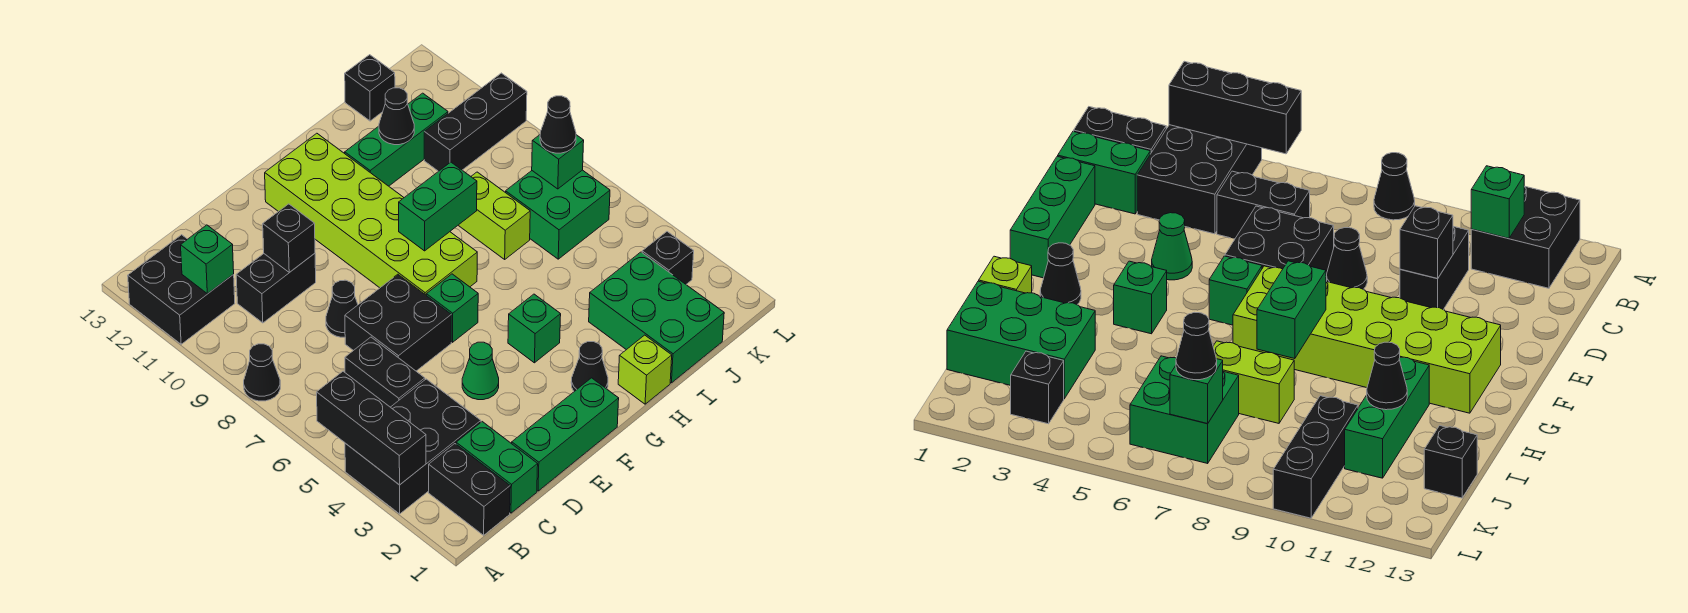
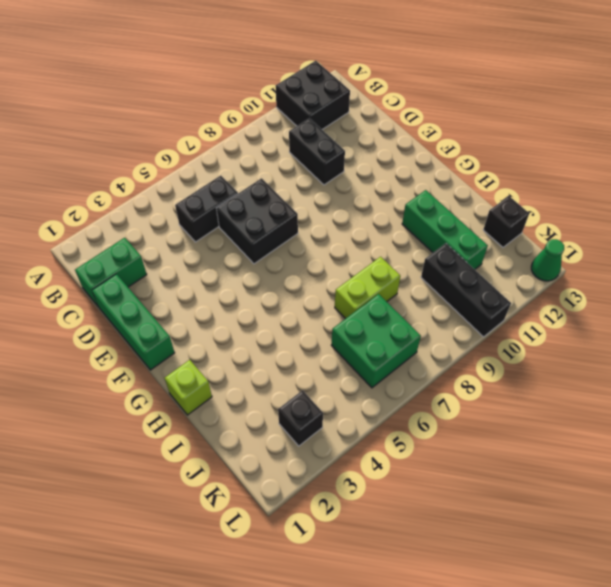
green cone L13 level 1 -> green cone E4 level 1
none -> black brick A3:C4 level 1
none -> black cone A8 level 1
none -> black brick B1:B2 level 1
none -> black cone D8 level 1

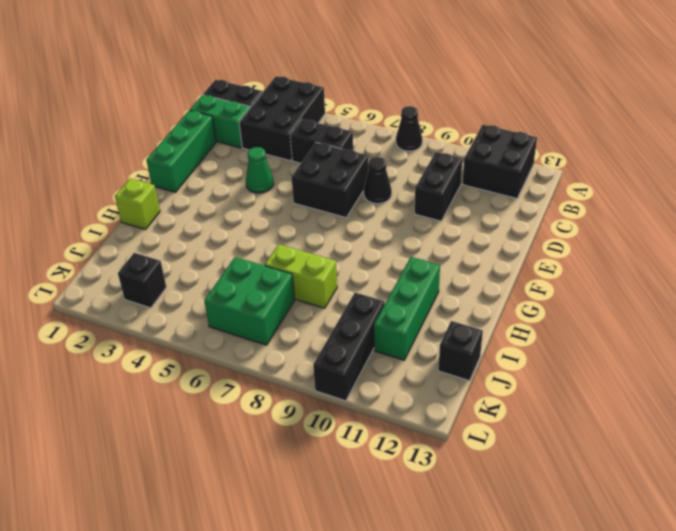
none -> green brick F6 level 1
none -> lime brick F7:G12 level 1
none -> black cone G2 level 1
none -> green brick G4 level 1

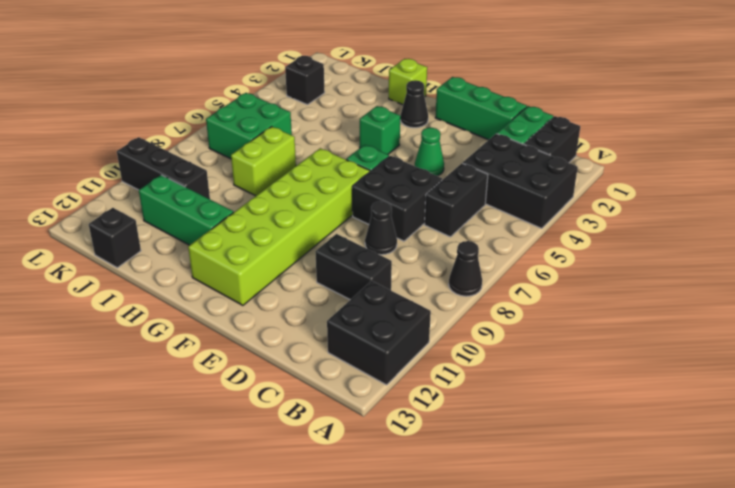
none -> green brick I1:J3 level 1
none -> black brick A3:A5 level 2
none -> green brick B11 level 2
none -> black brick D10 level 2

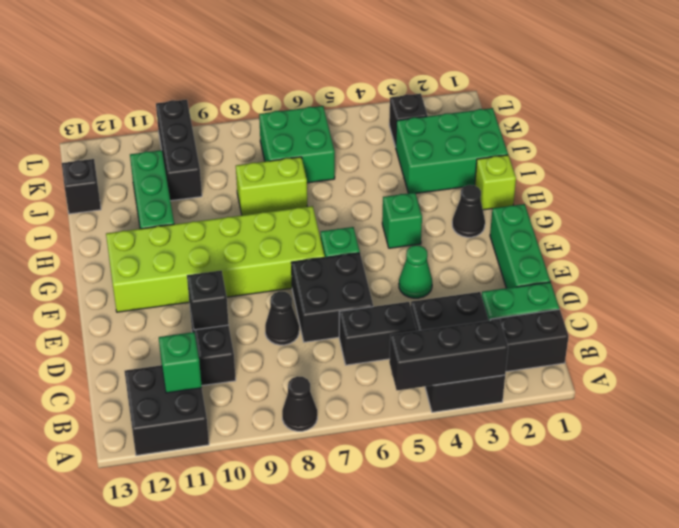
none -> green brick G8:H8 level 2
none -> black cone I11 level 2
none -> green brick K7 level 2
none -> black cone K7 level 3

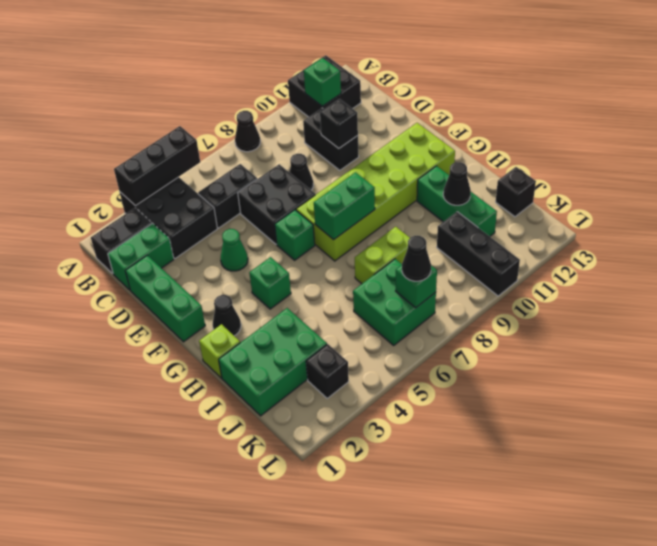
green brick G7:G8 level 2 -> green brick G8:H8 level 2

